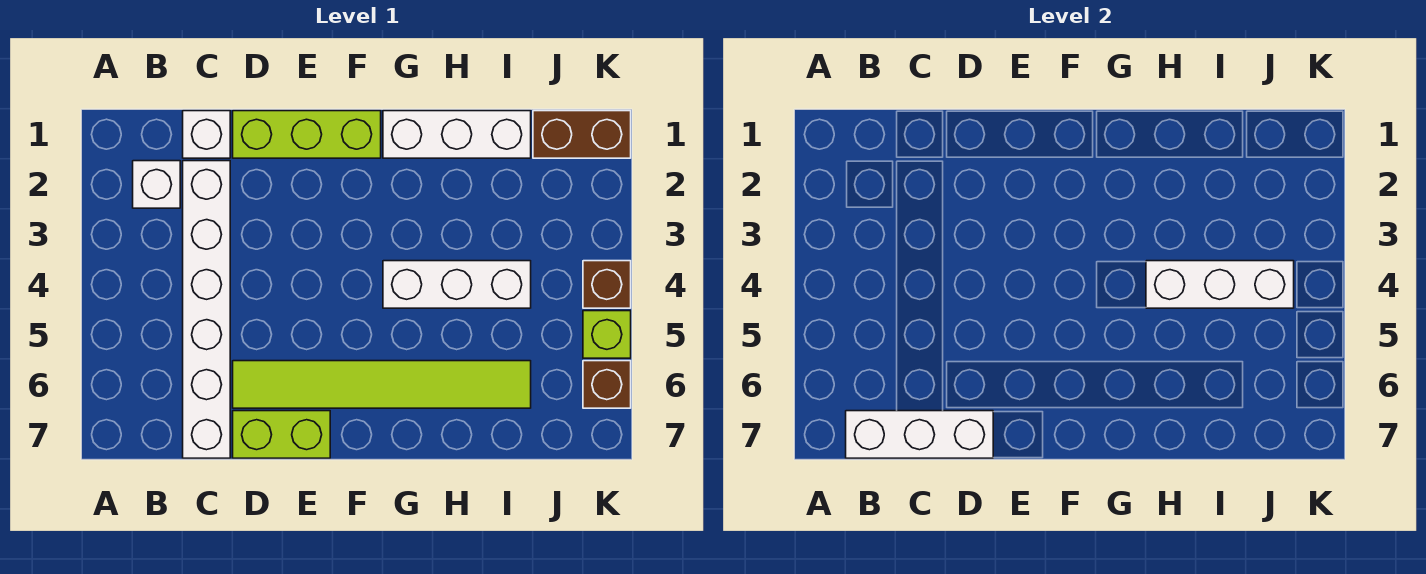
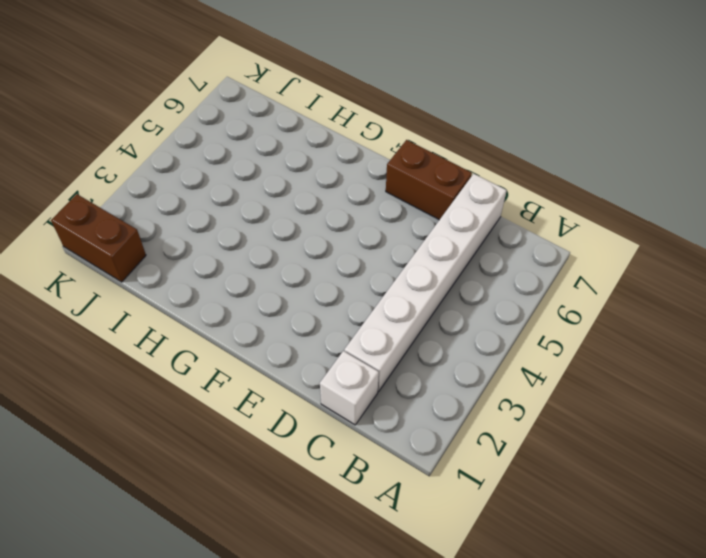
brown brick D7:E7 level 1 -> lime brick D7:E7 level 1
none -> white brick B2 level 1
none -> lime brick D1:F1 level 1
none -> lime tile D6:I6 level 1

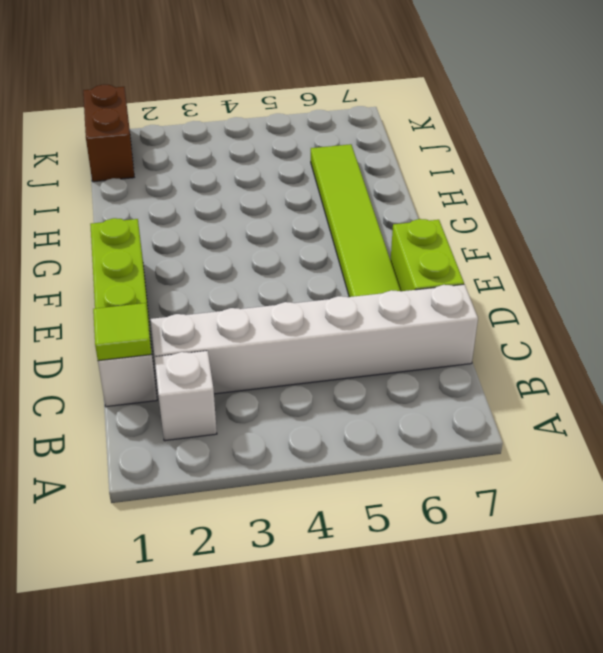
lime tile C1 level 2 -> none
none -> white brick G1:I1 level 1
none -> white brick G4:I4 level 1
none -> brown brick K4 level 1

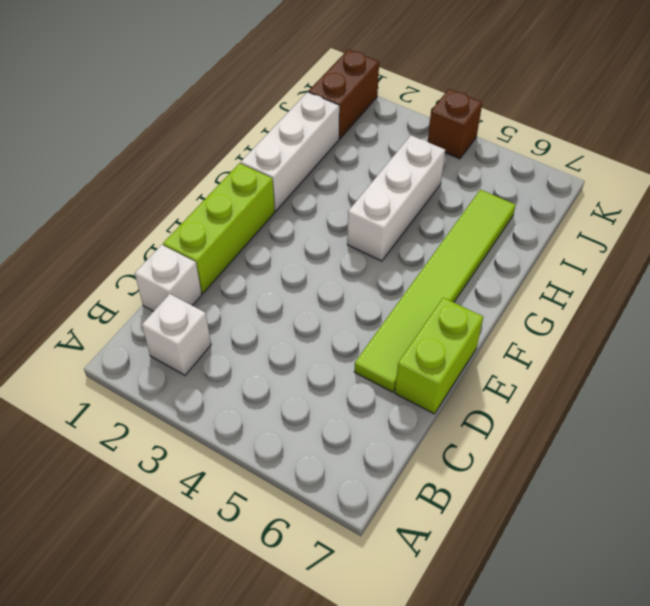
none -> white brick C2:C7 level 1
none -> lime brick K5 level 1
none -> brown brick K6 level 1

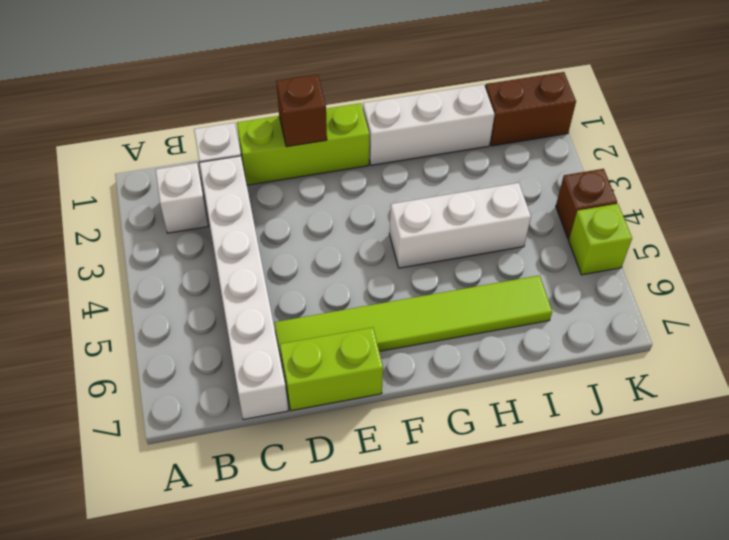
brown brick E1 level 2 -> brown brick K6 level 1
none -> white brick B7:D7 level 2
none -> white brick H4:J4 level 2

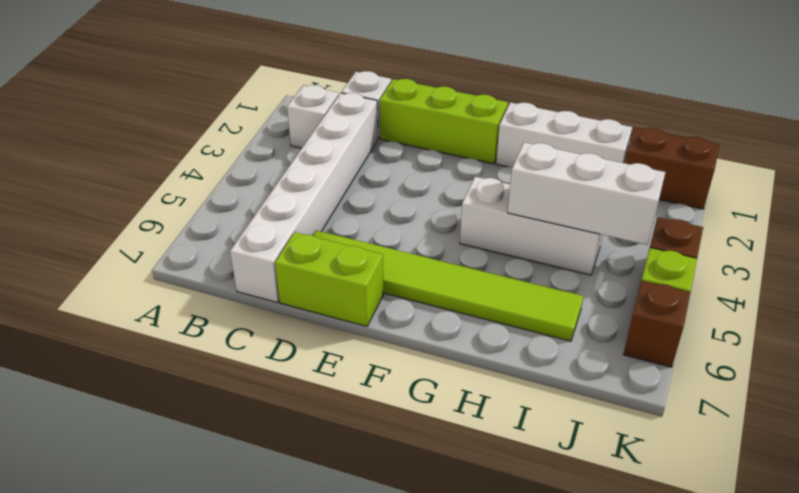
none -> white brick B7:D7 level 2

